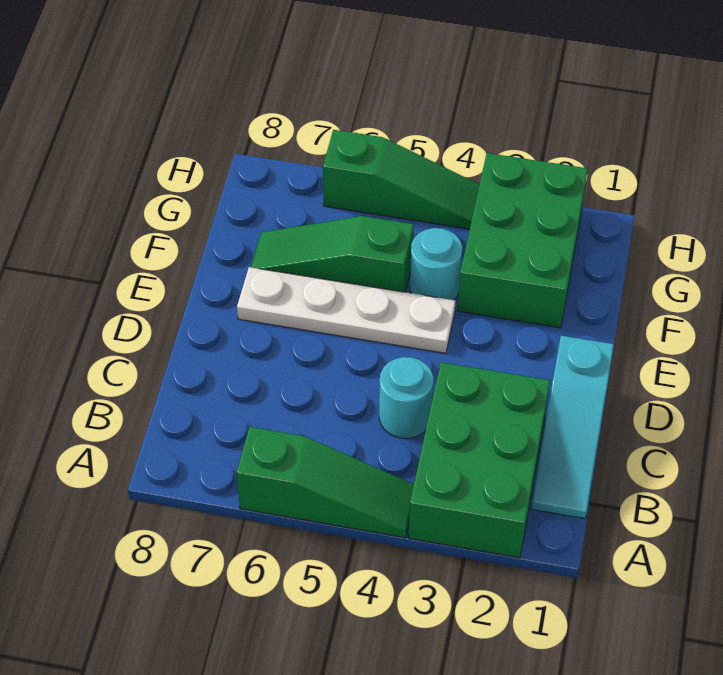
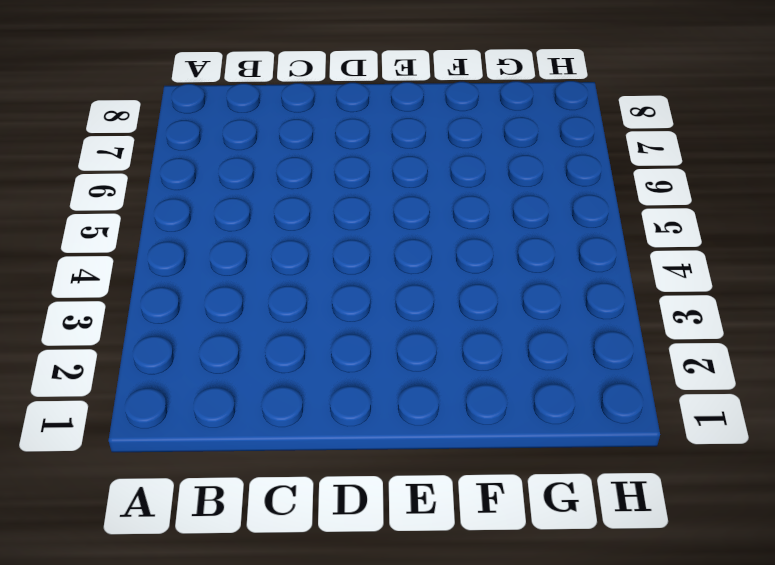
none -> green brick A2:C3 level 1
none -> green slope A4:A6 level 1 top 6

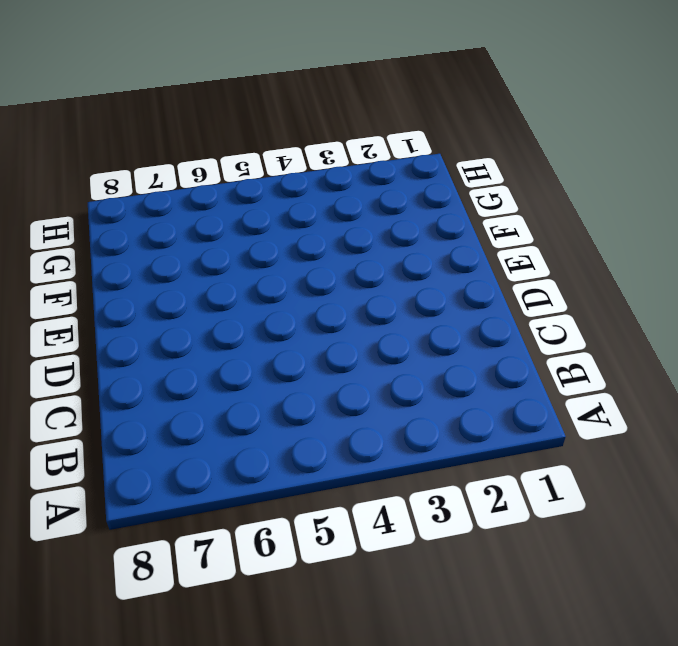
none -> green brick A2:C3 level 1
none -> green slope A4:A6 level 1 top 6

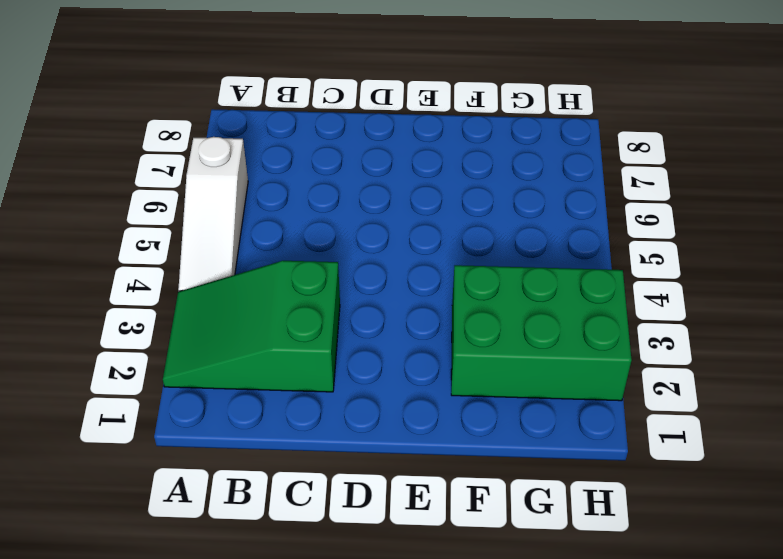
green slope A2:C3 level 1 top C -> green brick A2:C3 level 1
white slope A4:A6 level 1 top 6 -> green slope A4:A6 level 1 top 6
none -> cyan slope B1:D1 level 1 top D
none -> cyan round brick C4 level 1

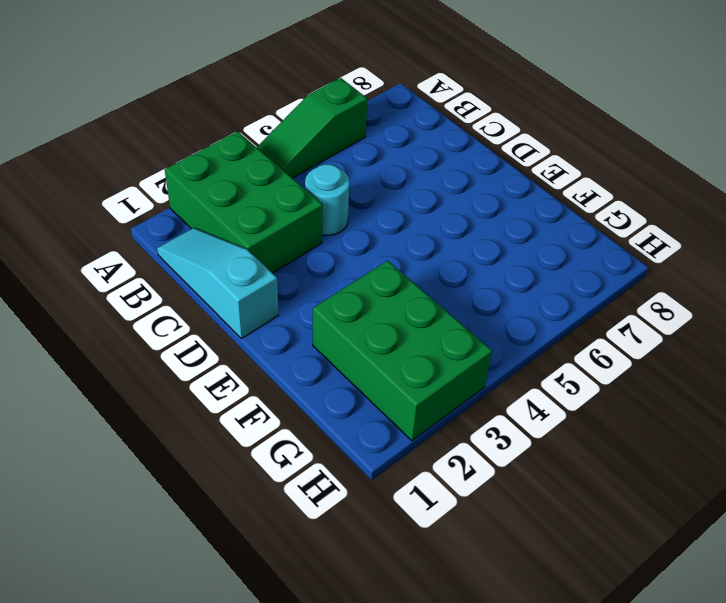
none -> white plate E4:E7 level 1
none -> cyan round brick F4 level 1

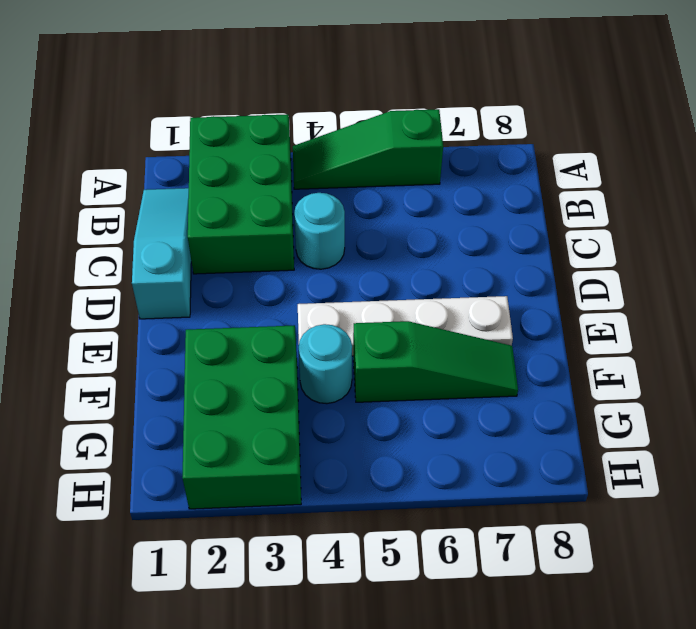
none -> green slope H4:H6 level 1 top 6

